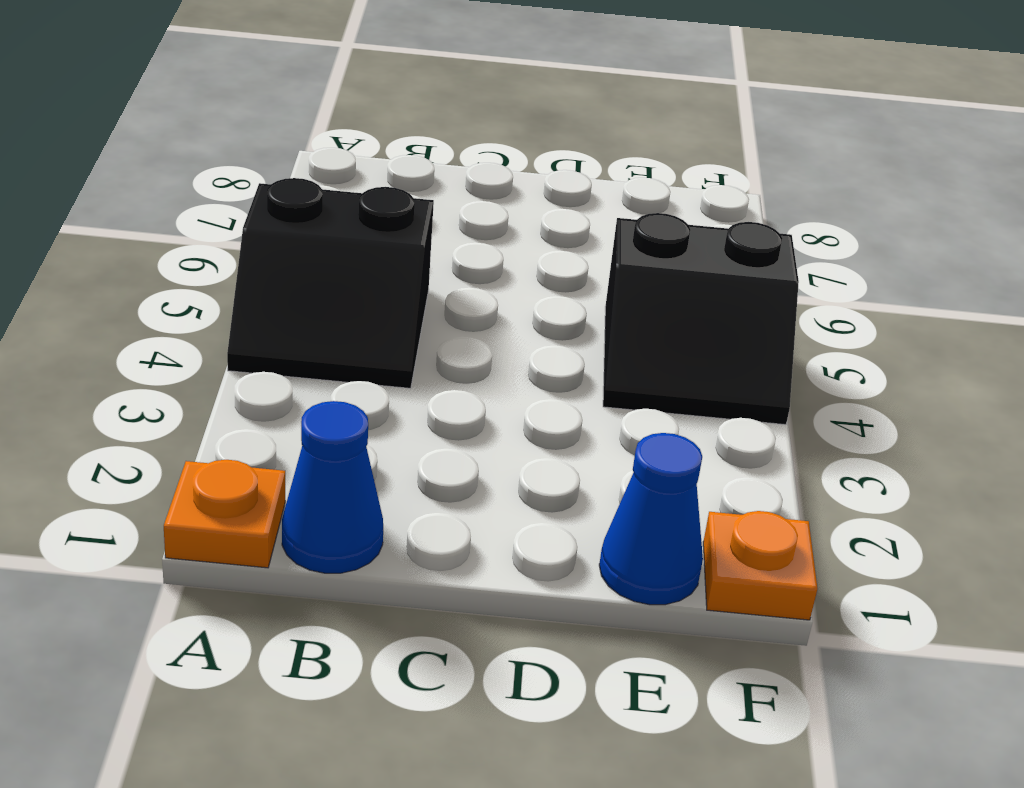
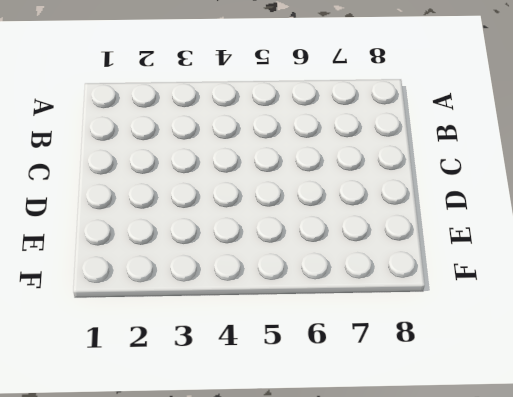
none -> orange plate A1 level 1
none -> black slope A4:B5 level 1 top 5

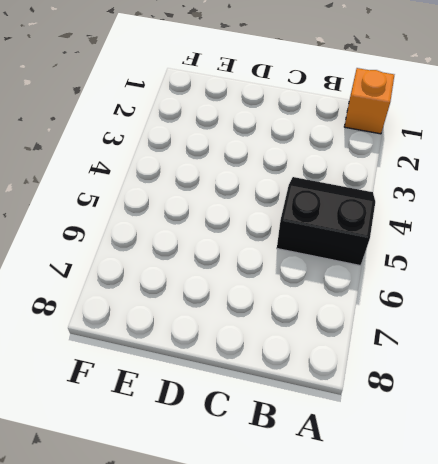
orange brick A1 level 1 -> orange plate A1 level 1
none -> blue cone B1 level 1
none -> blue cone E1 level 1

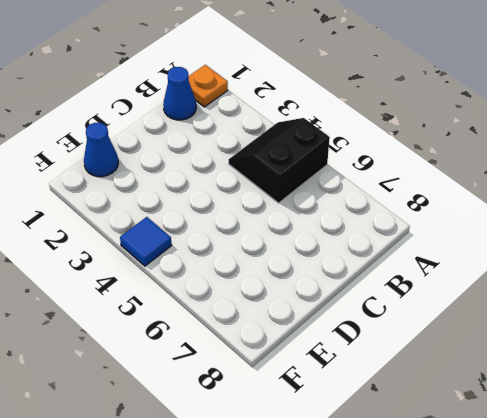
blue tile F4 level 1 -> black slope E4:F5 level 1 top 5
none -> orange plate F1 level 1

